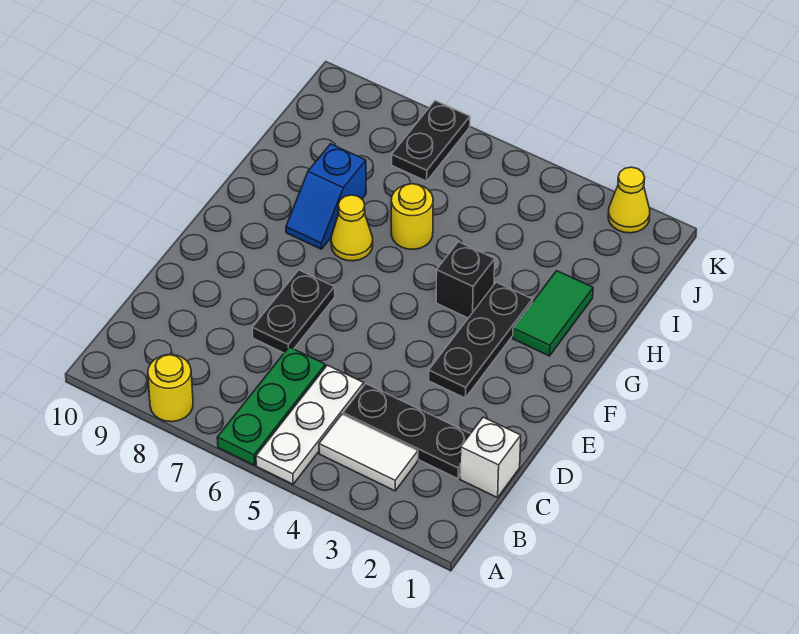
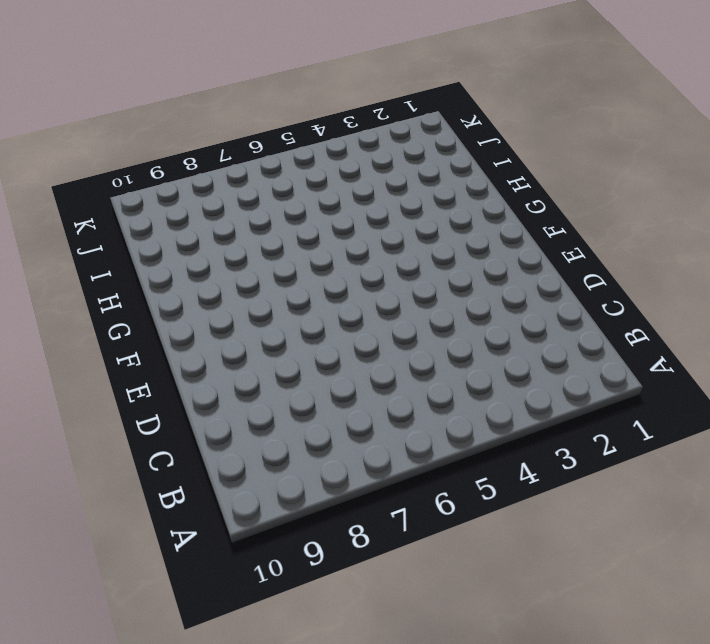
none -> white plate A5:C5 level 1
none -> green plate A6:C6 level 1
none -> yellow round brick A8 level 1

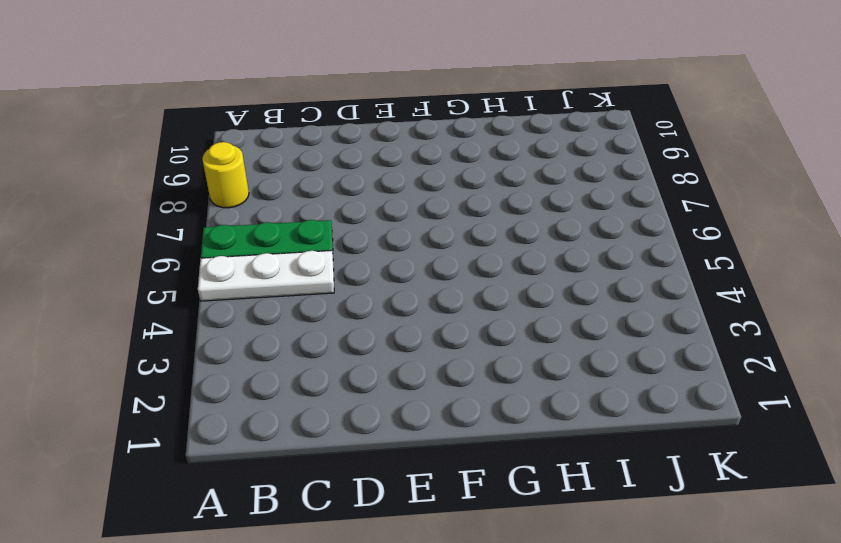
none -> white tile B3:B4 level 1
none -> white brick C1 level 1
none -> black plate C2:C4 level 1

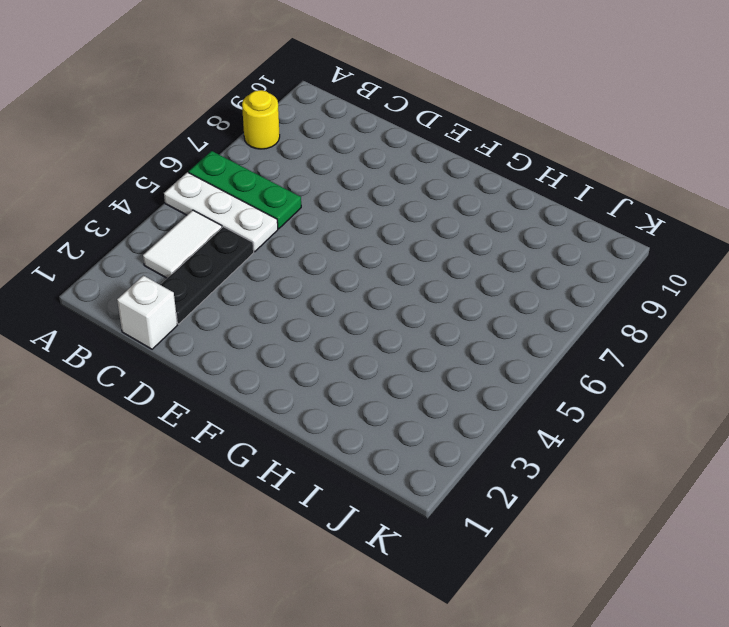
none -> black plate D7:E7 level 1
none -> black plate E3:G3 level 1
none -> green tile G2:H2 level 1

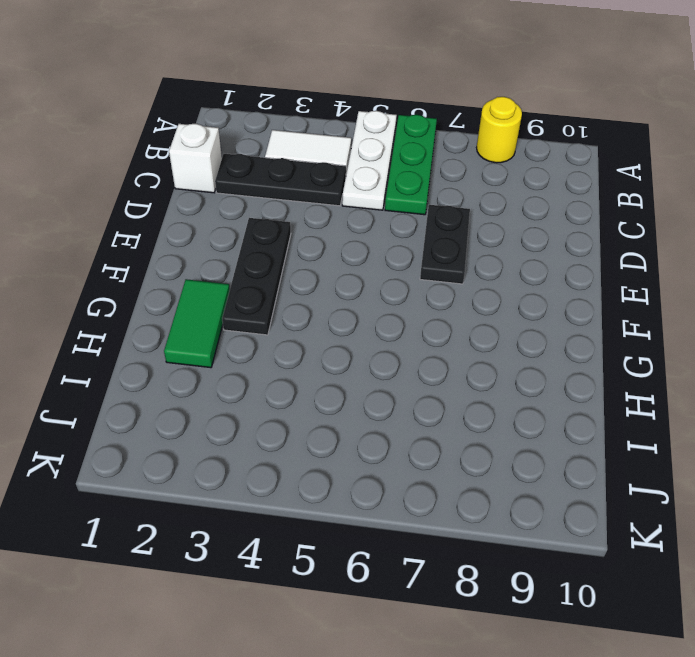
none -> black brick G4 level 1
none -> yellow cone G7 level 1
none -> blue slope G8:H8 level 1 top H

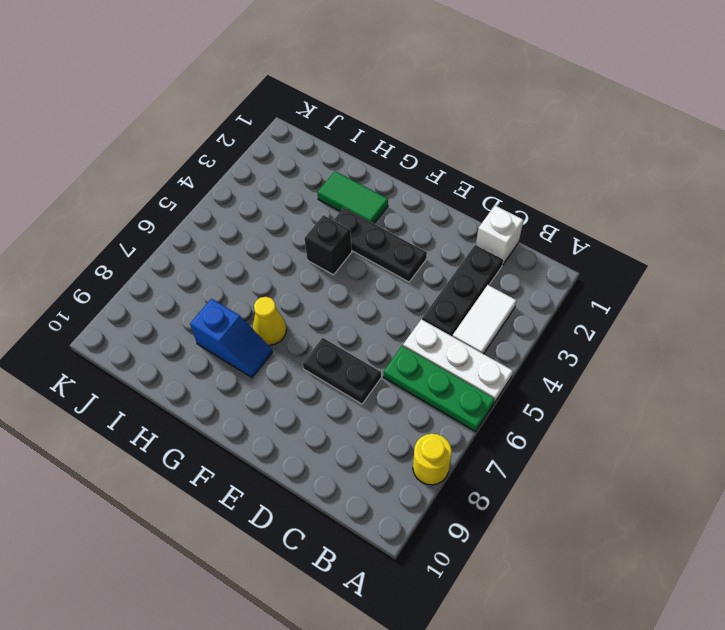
none -> yellow round brick H6 level 1
none -> black plate J7:K7 level 1
none -> yellow cone K2 level 1

